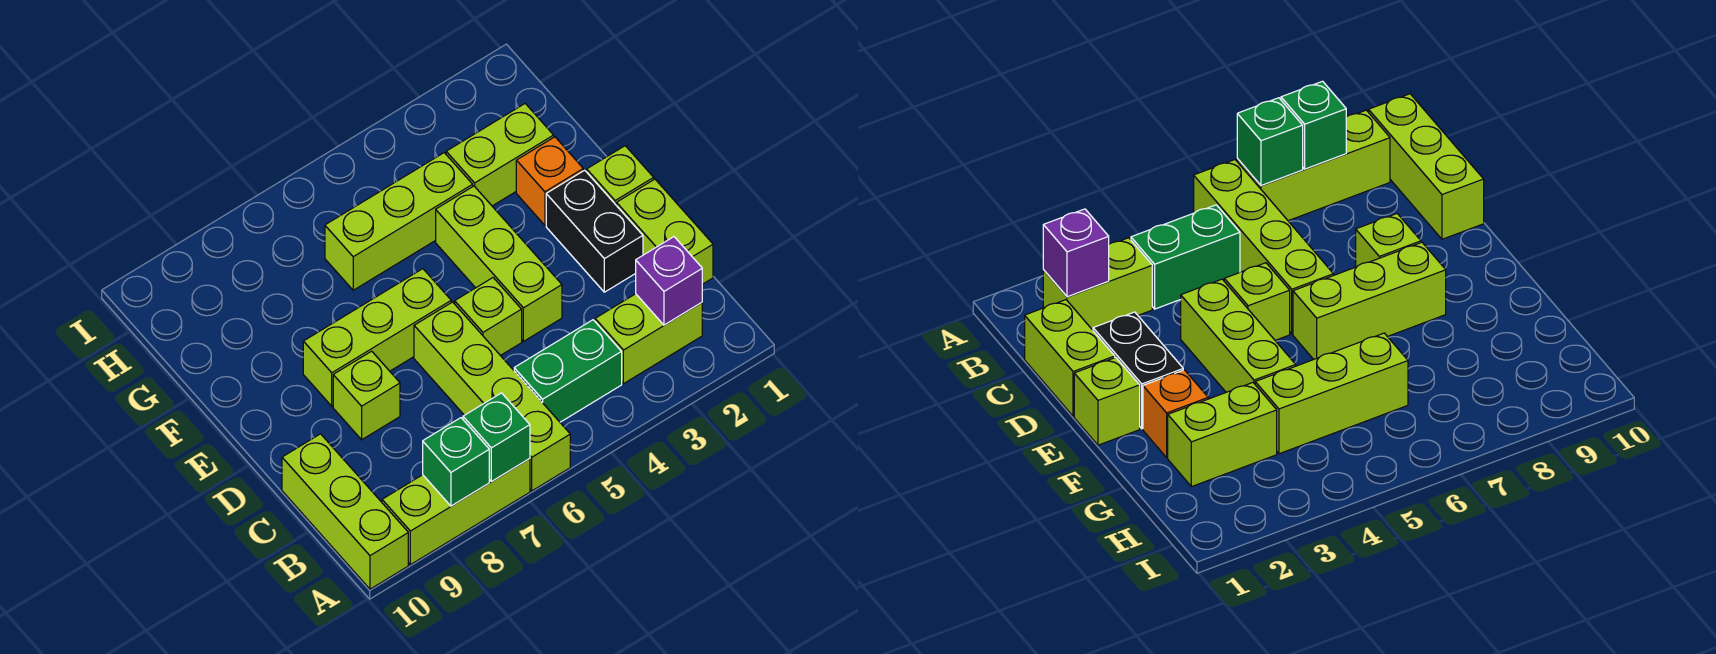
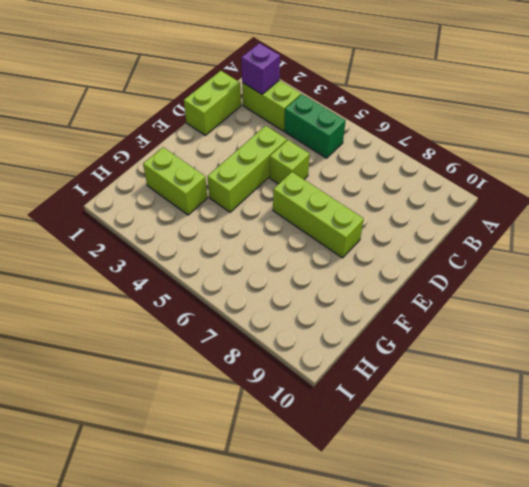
none -> lime brick A6:D6 level 1
none -> lime brick A7:A9 level 1
none -> lime brick A10:C10 level 1

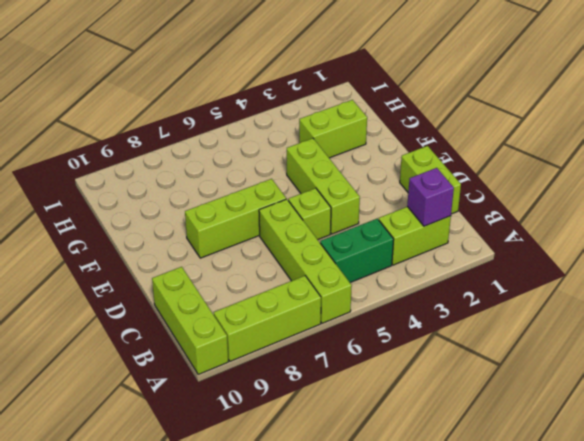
none -> black brick D2:E2 level 1
none -> lime brick D8 level 1
none -> lime brick E1 level 1

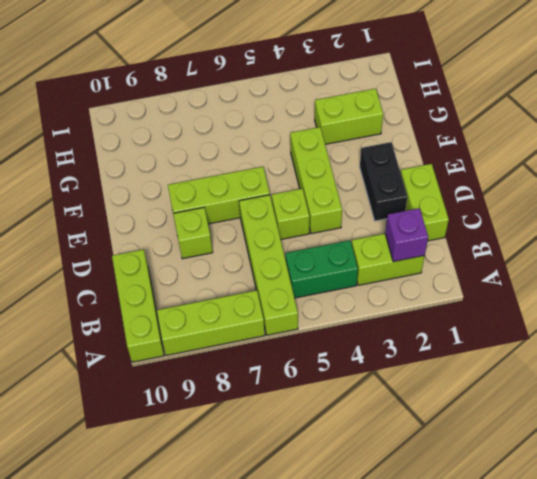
none -> lime brick E1 level 1
none -> orange brick F2 level 1
none -> lime brick G4:G6 level 1

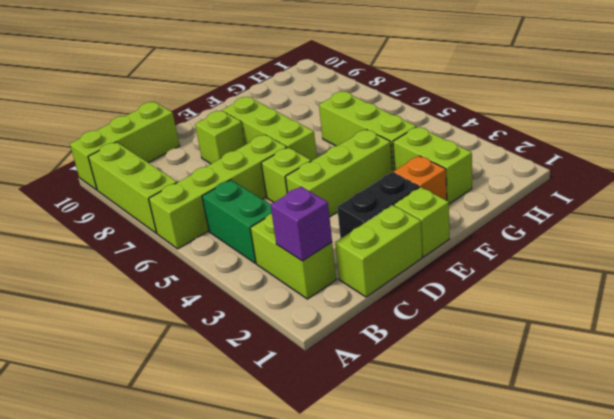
none -> green brick A7 level 2
none -> green brick A8 level 2

